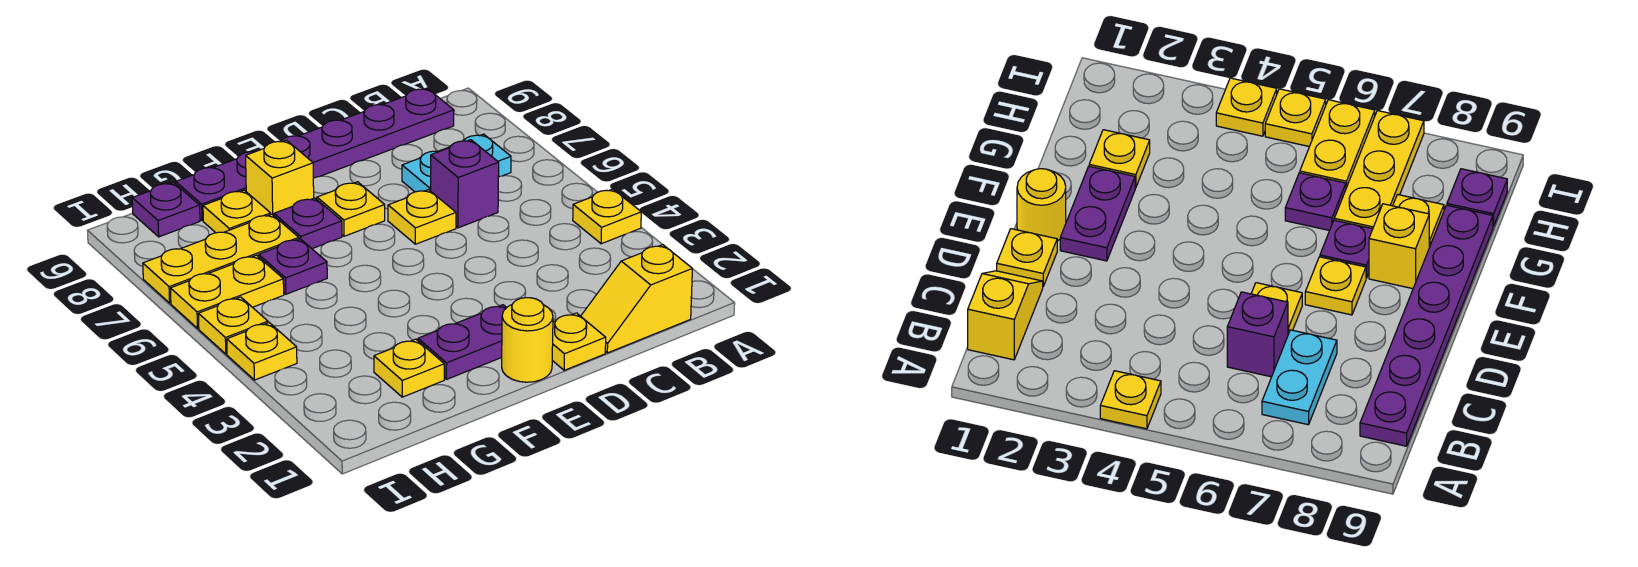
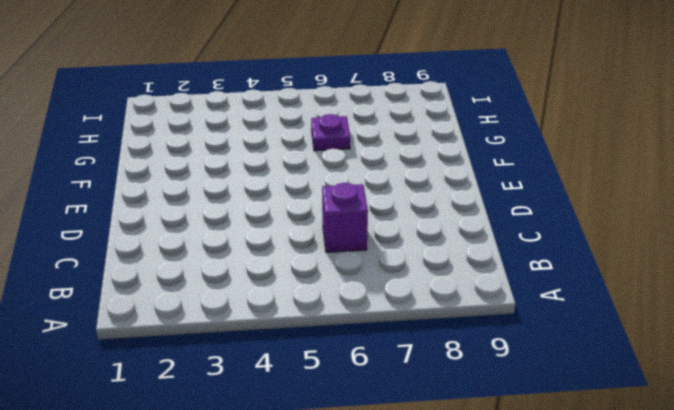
none -> yellow plate A4 level 1
none -> yellow slope B1:C1 level 1 top B
none -> cyan plate B7:C7 level 1

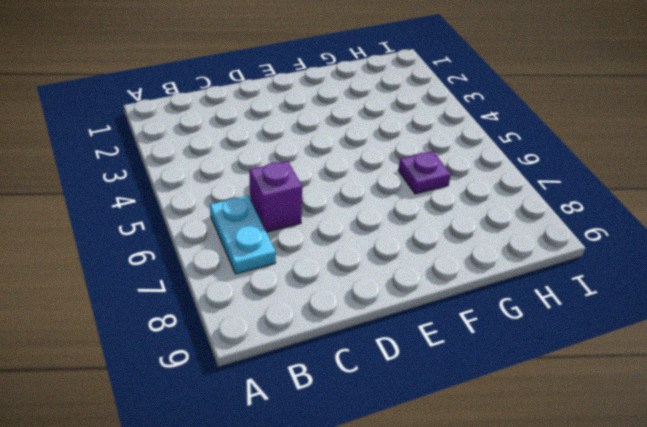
cyan plate B6:B7 level 1 -> cyan plate B7:C7 level 1
none -> yellow plate A4 level 1
none -> yellow slope B1:C1 level 1 top B
none -> purple plate B9:G9 level 1

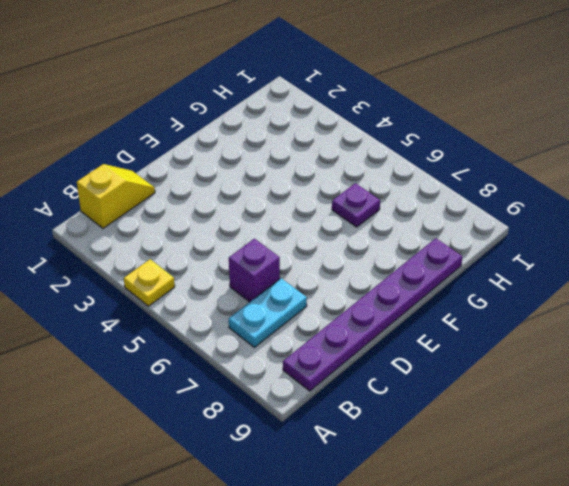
none -> yellow plate D1 level 1
none -> yellow plate D6 level 1
none -> yellow round brick E1 level 1

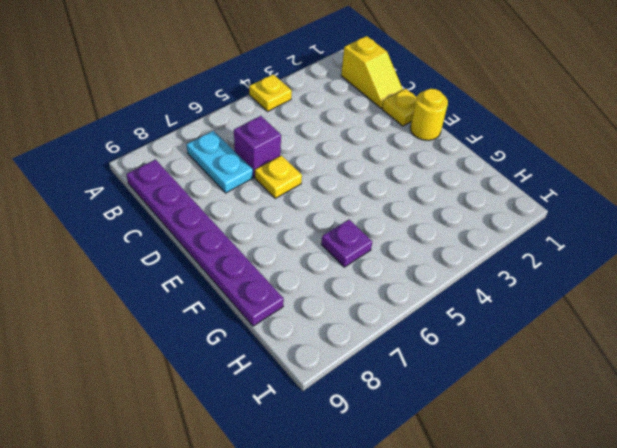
none -> purple plate E2:F2 level 1
none -> yellow plate E7 level 1
none -> purple plate F7 level 1

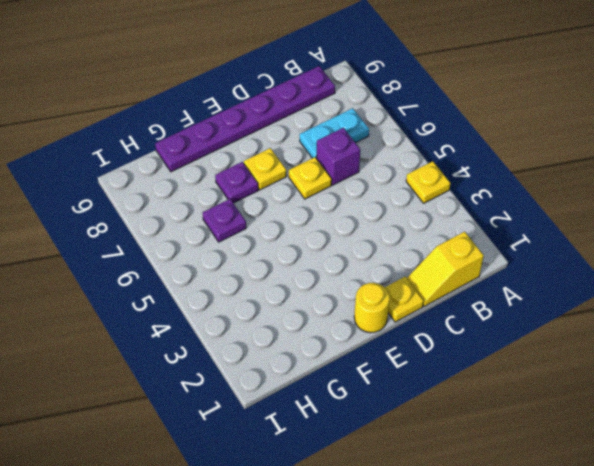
none -> purple plate E2:F2 level 1
none -> yellow brick F8 level 1
none -> yellow plate G2 level 1

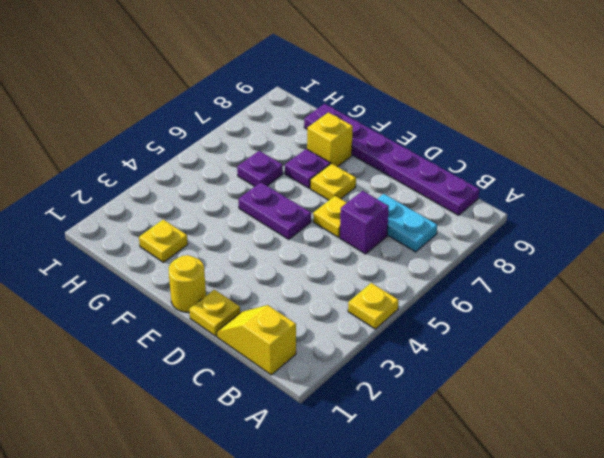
purple plate E5:F5 level 1 -> purple plate E2:F2 level 1
none -> yellow plate G7:I7 level 1
none -> yellow plate G8 level 1
none -> yellow plate H6:I6 level 1

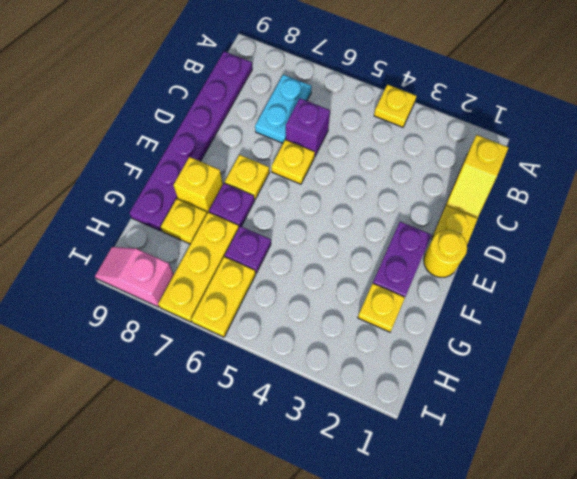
pink slope I8:I9 level 1 top 8 -> none
none -> purple plate H9 level 1
none -> yellow plate I4 level 1
none -> yellow plate I5 level 1

